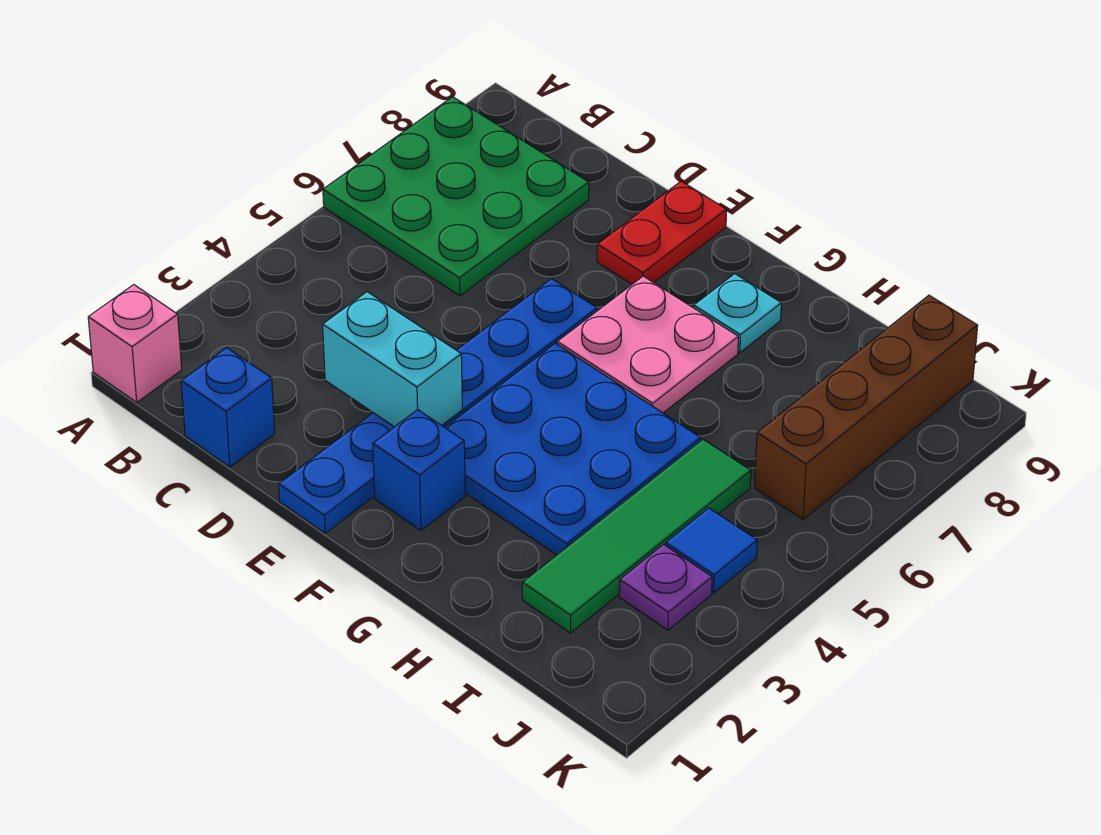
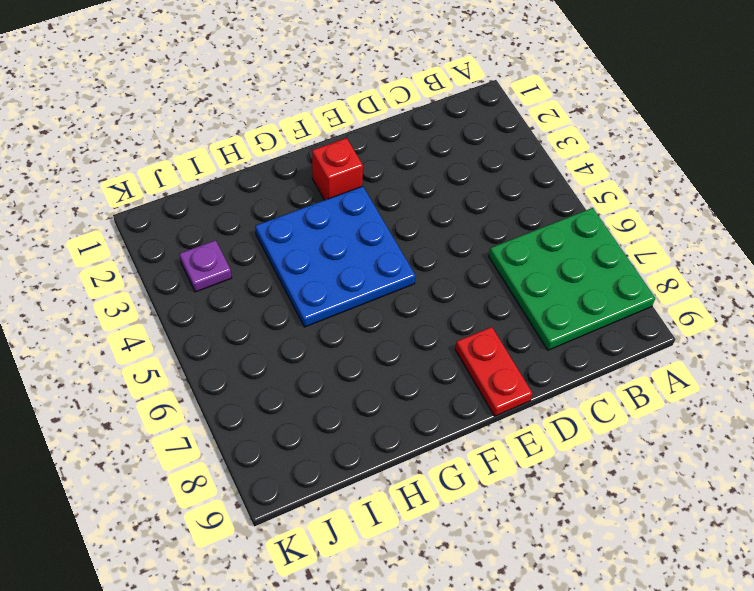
red brick F2 level 1 -> blue brick F2 level 1
none -> pink brick A1 level 1
none -> blue brick C1 level 1
none -> blue plate E1:E6 level 1

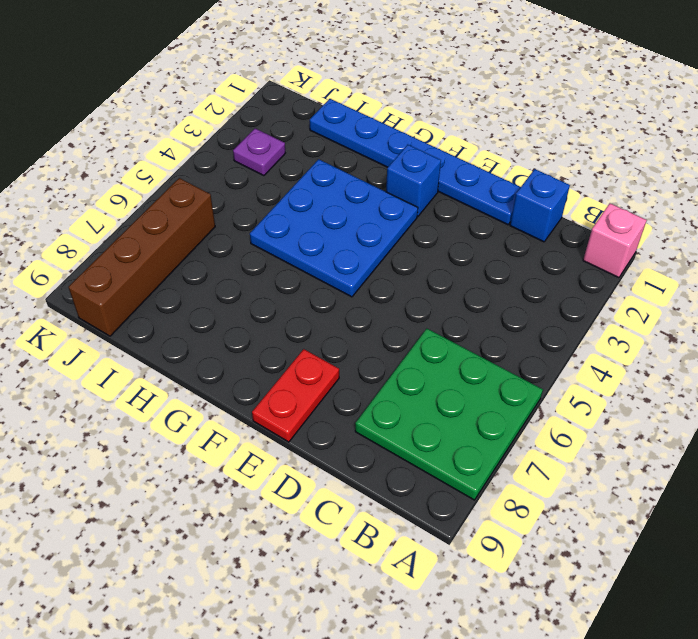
blue plate D1:I1 level 1 -> blue plate E1:E6 level 1
none -> pink plate F6:G7 level 1
none -> cyan plate G8 level 1
none -> green tile I2:I5 level 1

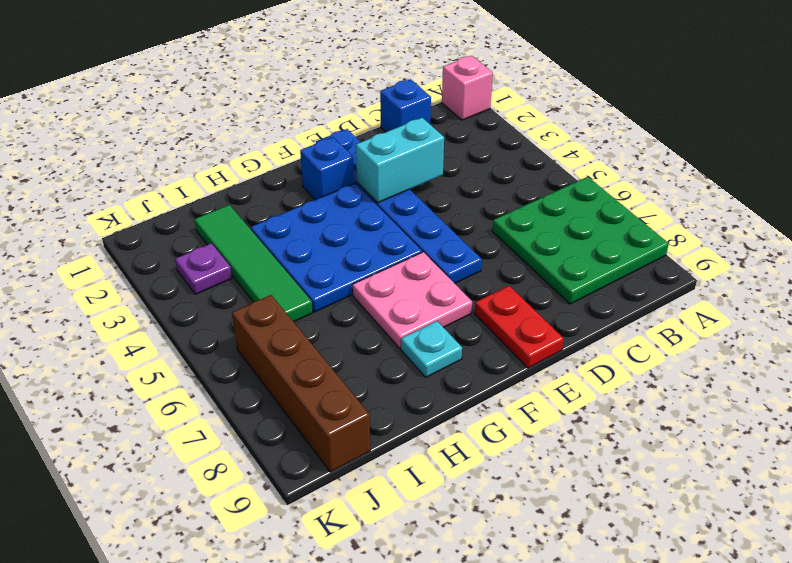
none -> blue tile J4 level 1

